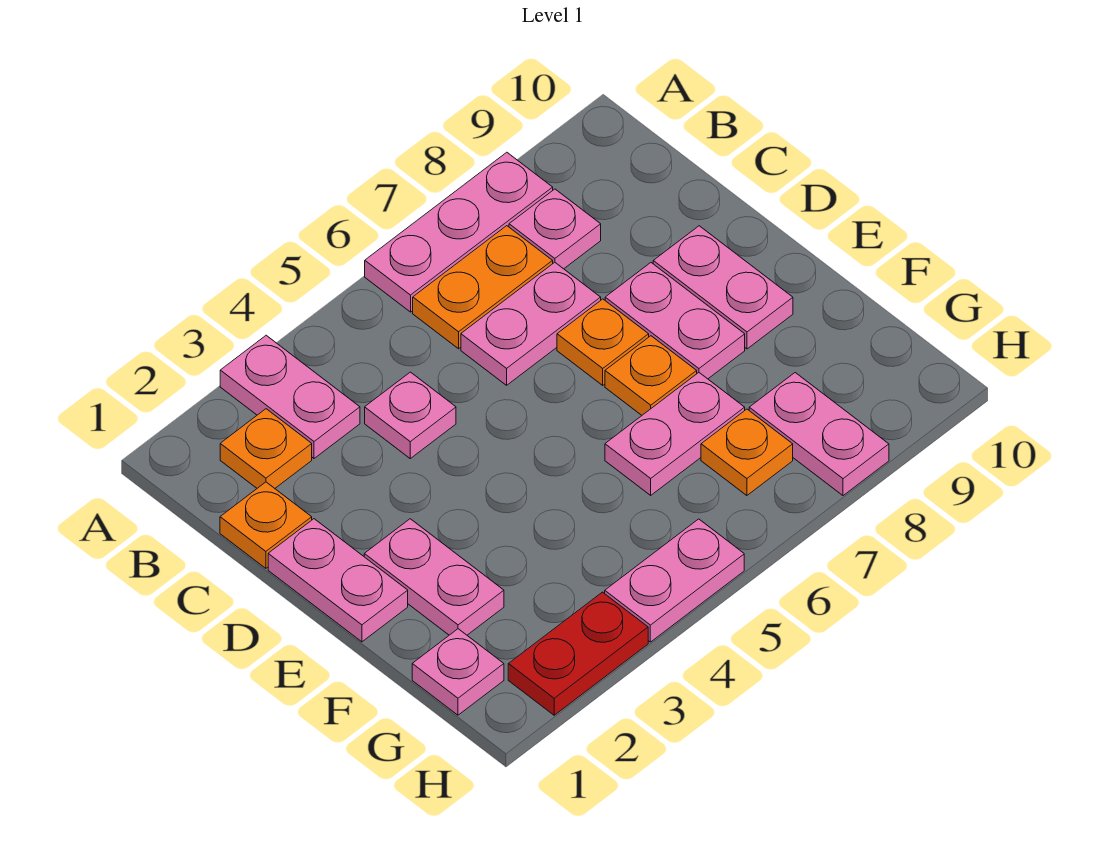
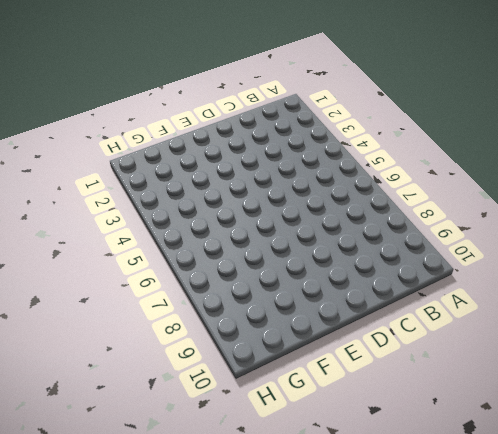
none -> pink plate A3:B3 level 1
none -> pink plate A6:A8 level 1
none -> orange plate B2 level 1

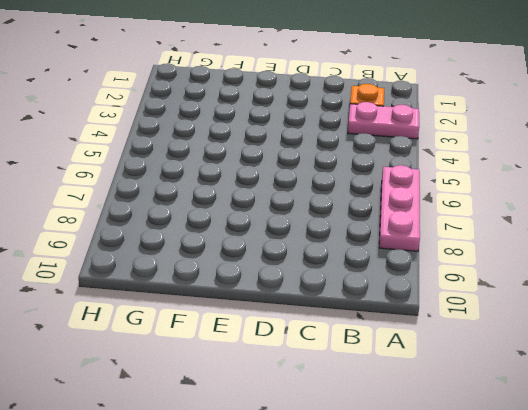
none -> orange plate B6:B7 level 1
none -> pink plate B8 level 1
none -> orange plate C1 level 1

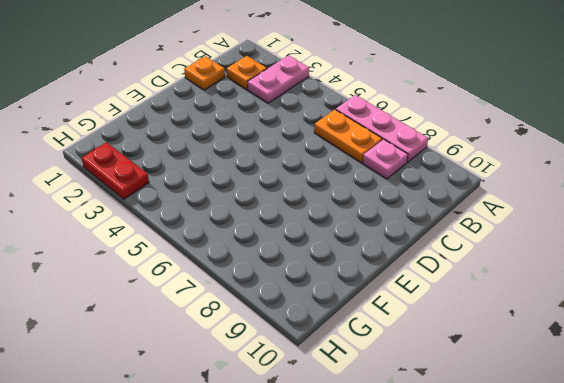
none -> pink plate C4 level 1
none -> pink plate C6:C7 level 1
none -> pink plate D1:E1 level 1

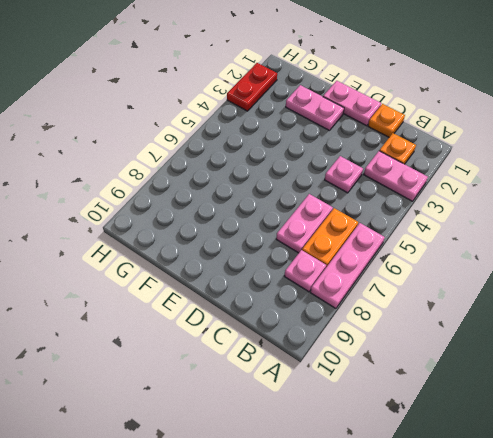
none -> orange plate D7 level 1
none -> pink plate D8:E8 level 1
none -> pink plate D9:E9 level 1

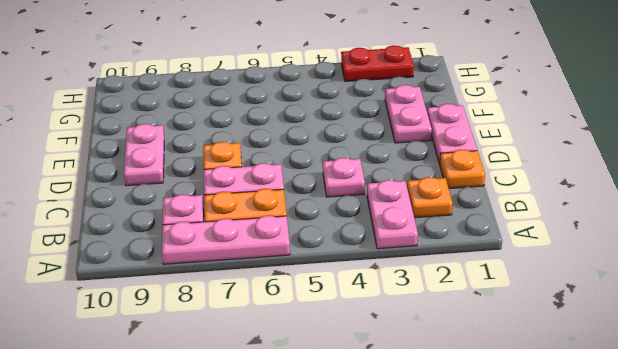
none -> pink plate D8:E8 level 1
none -> orange plate E7 level 1
none -> pink plate F6:F7 level 1

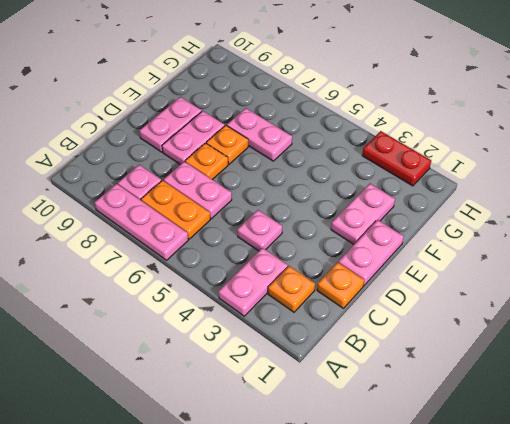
none -> pink plate G1 level 1
none -> orange plate G7 level 1
none -> pink plate G8:H8 level 1

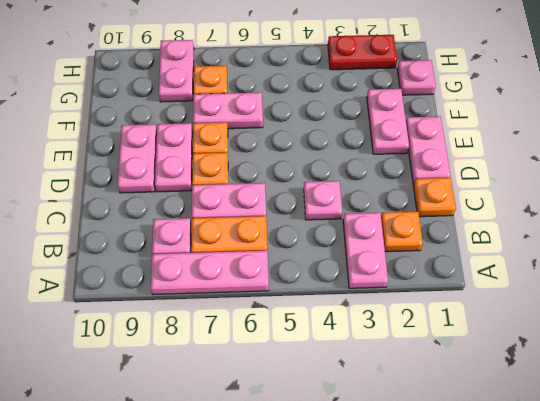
none -> pink plate H4:H5 level 1

